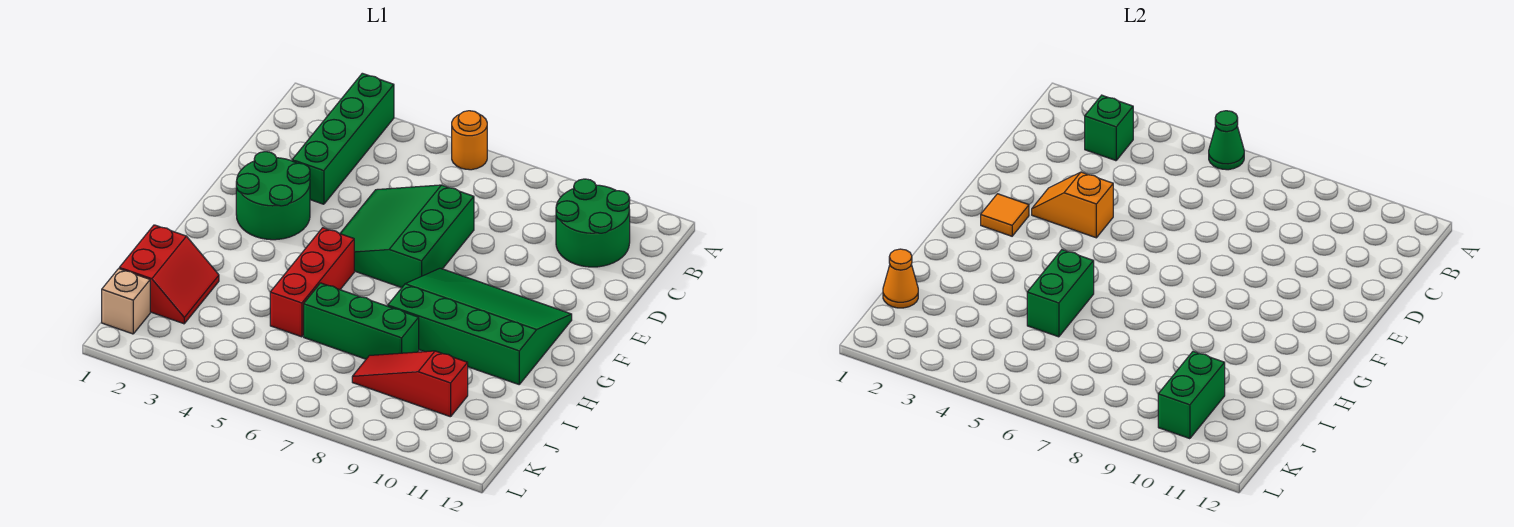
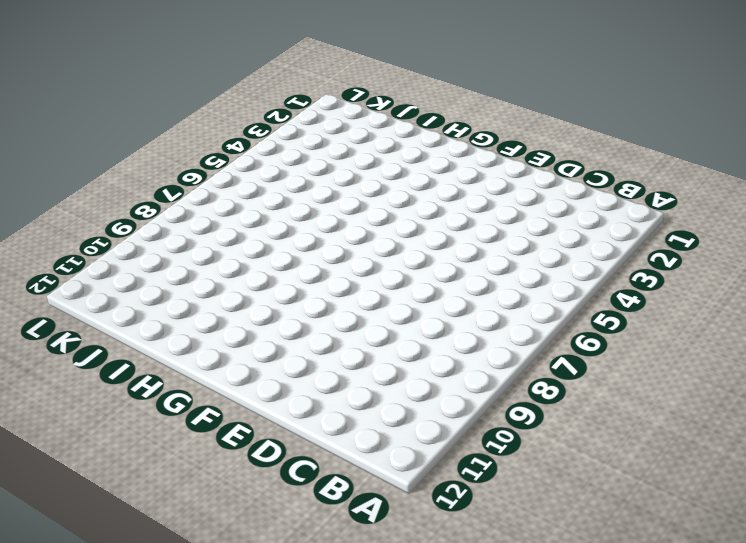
none -> green brick A3:D3 level 1
none -> orange round brick A6 level 1
none -> green round brick B10:C11 level 1

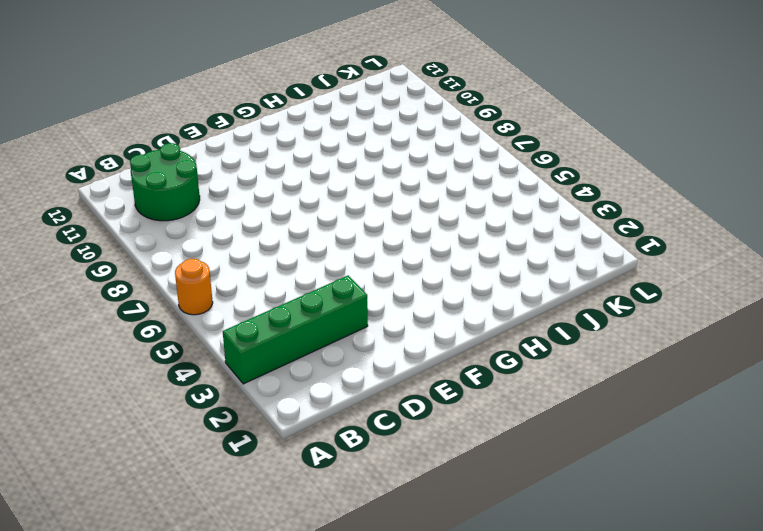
none -> green slope D5:F7 level 1 top 7
none -> green round brick E2:F3 level 1
none -> green slope F8:H11 level 1 top H

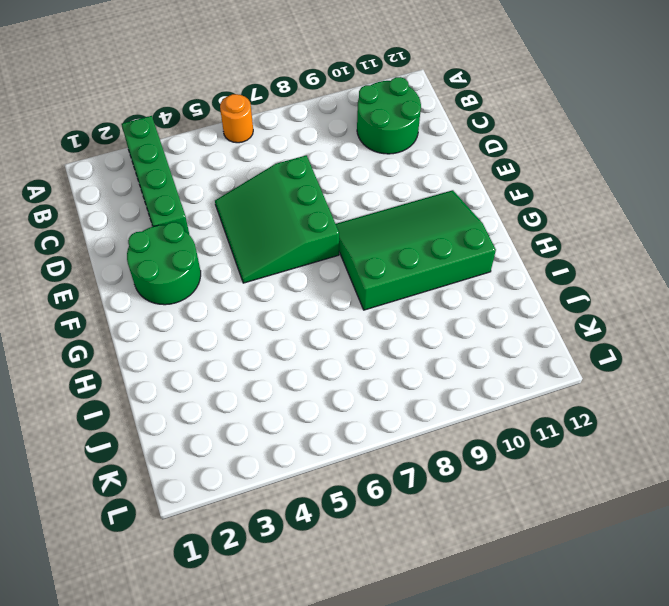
none -> red brick G5:I5 level 1
none -> red slope I1:J2 level 1 top 1
none -> green brick I6:I8 level 1

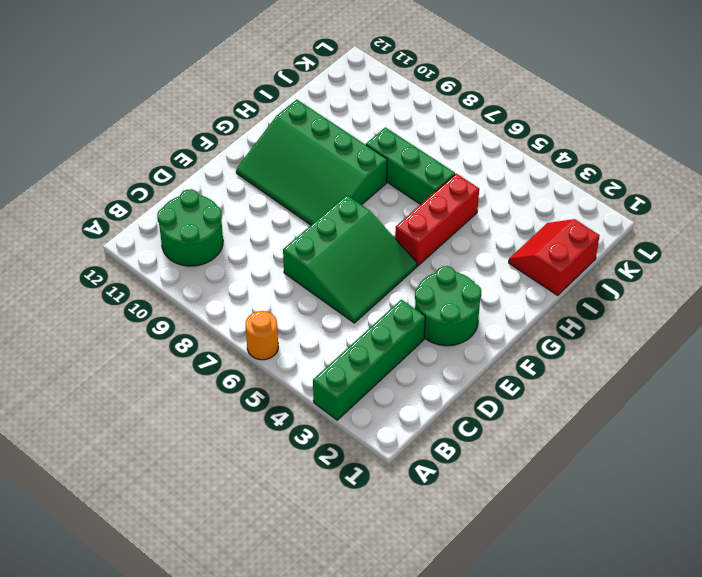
none -> red slope J8:J10 level 1 top 10
none -> tan brick K1 level 1
none -> green cone A6 level 2

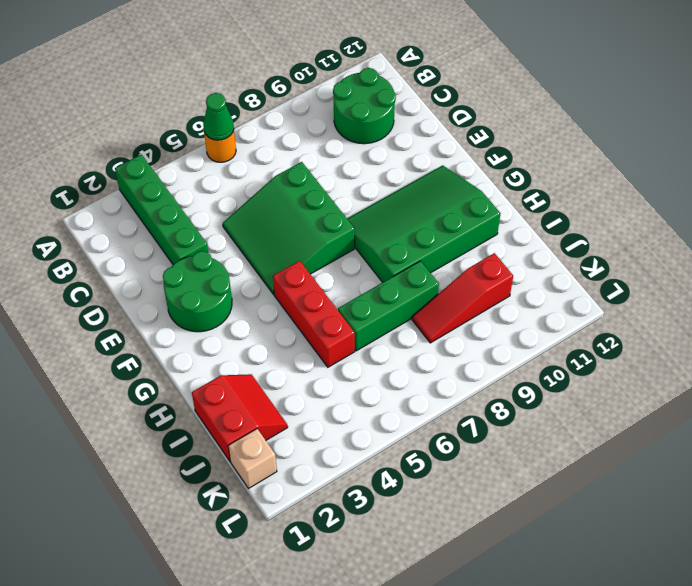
none -> green brick B3 level 2
none -> orange slope E3:E4 level 2 top 4
none -> orange tile F2 level 2

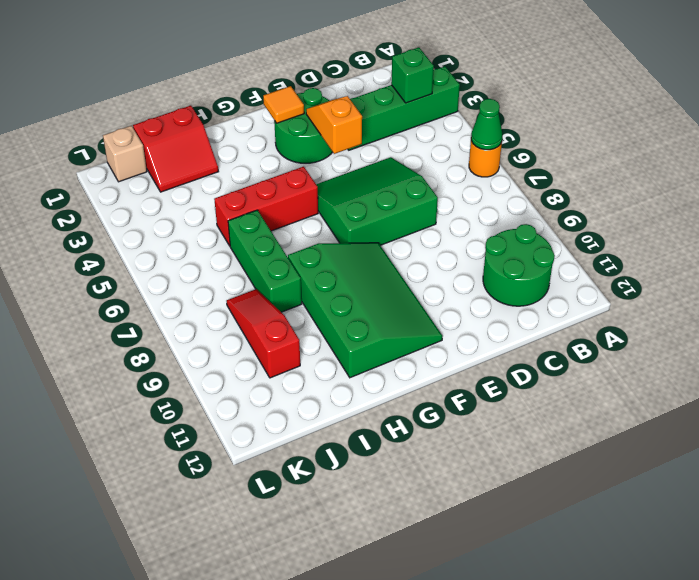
none -> green brick H5:I5 level 2
none -> orange cone J1 level 2
none -> green brick J10:K10 level 2

